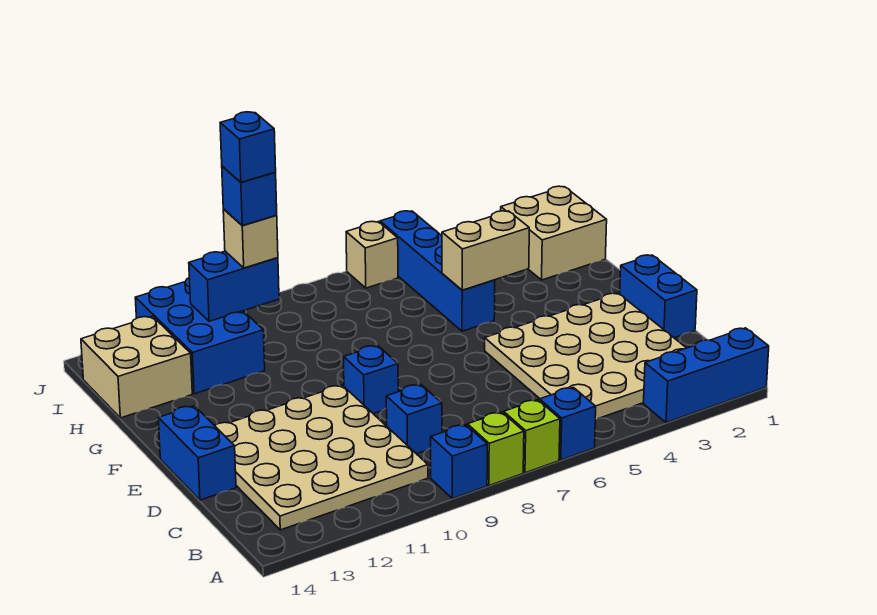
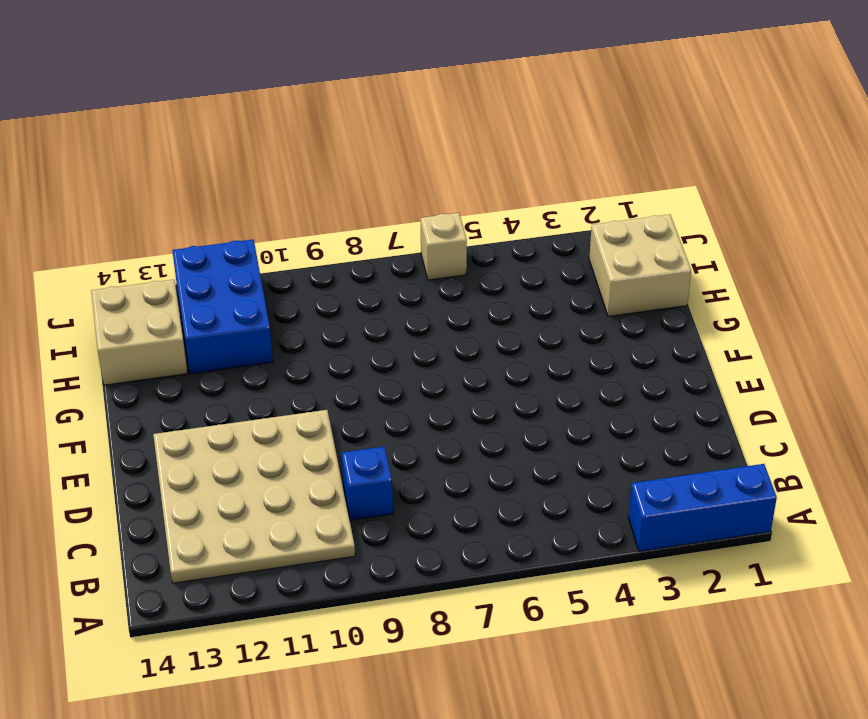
none -> blue brick A6 level 1
none -> lime brick A7 level 1
none -> lime brick A8 level 1

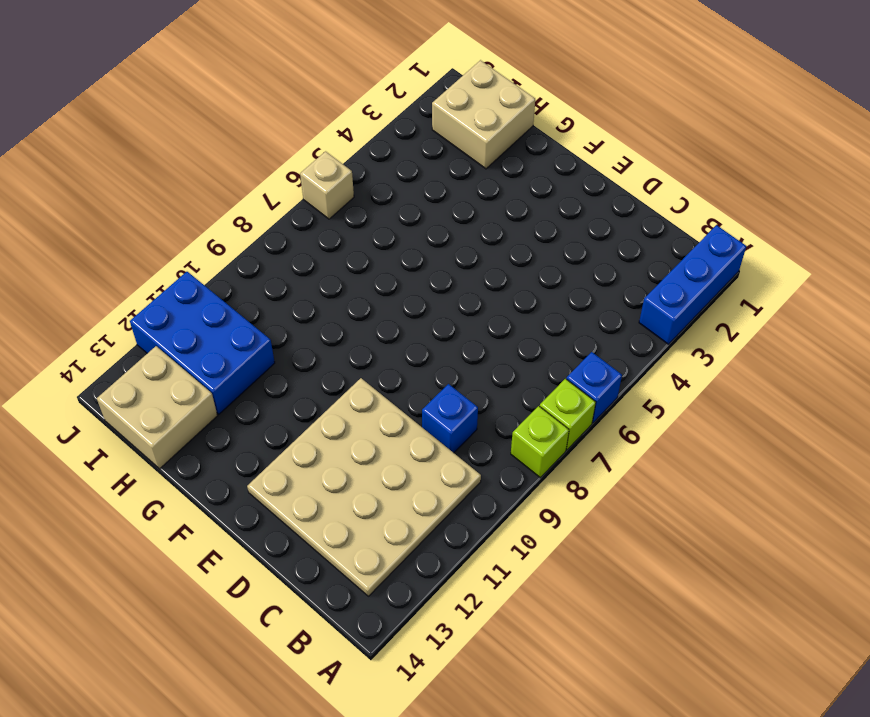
none -> blue brick A9 level 1
none -> tan plate B2:E5 level 1
none -> blue brick D1:E1 level 1

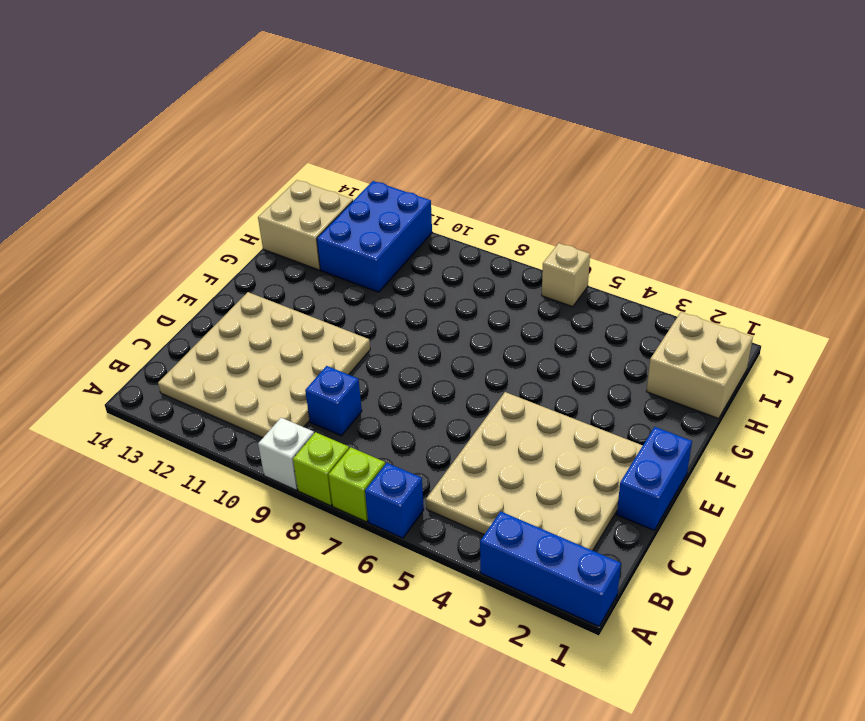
white brick A9 level 1 -> blue brick A9 level 1
none -> blue brick D14:E14 level 1
none -> blue brick E9 level 1
none -> blue brick G5:J5 level 1

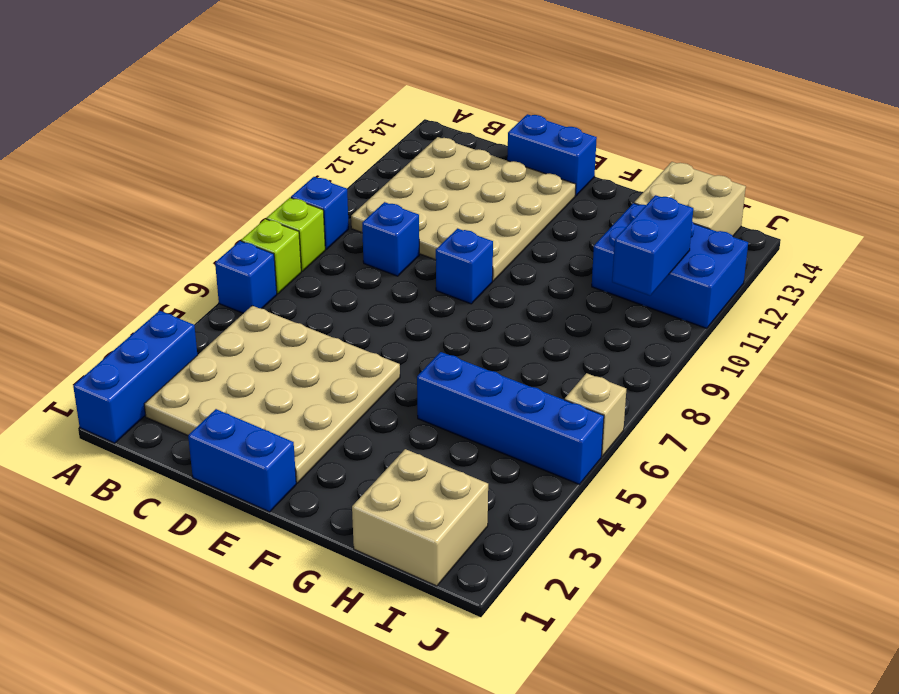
none -> tan brick G4:G5 level 2
none -> tan brick I10 level 3
none -> blue brick I10 level 4

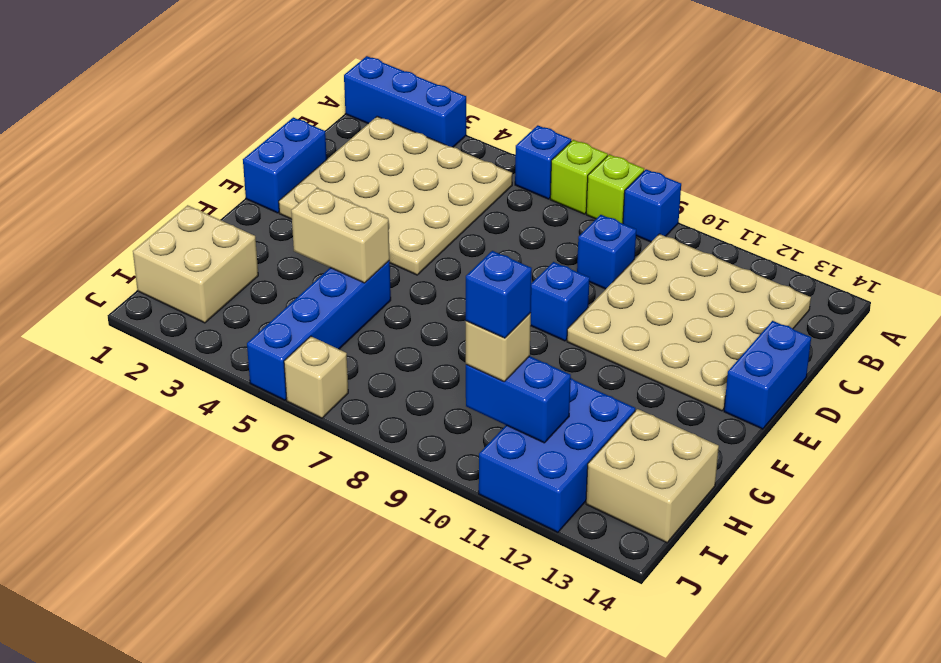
none -> blue brick I10 level 5

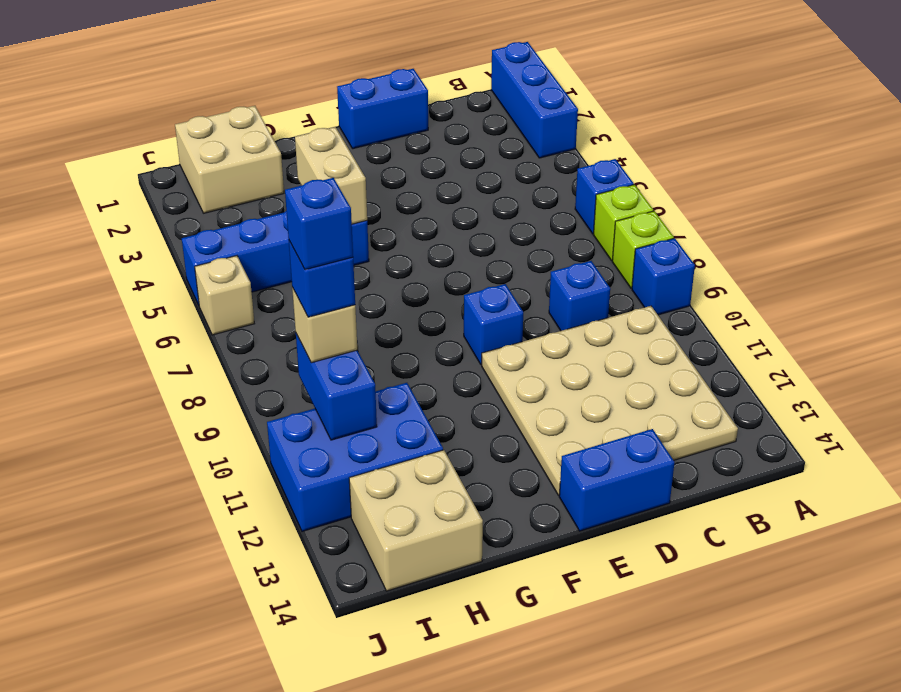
none -> tan plate B2:E5 level 1

